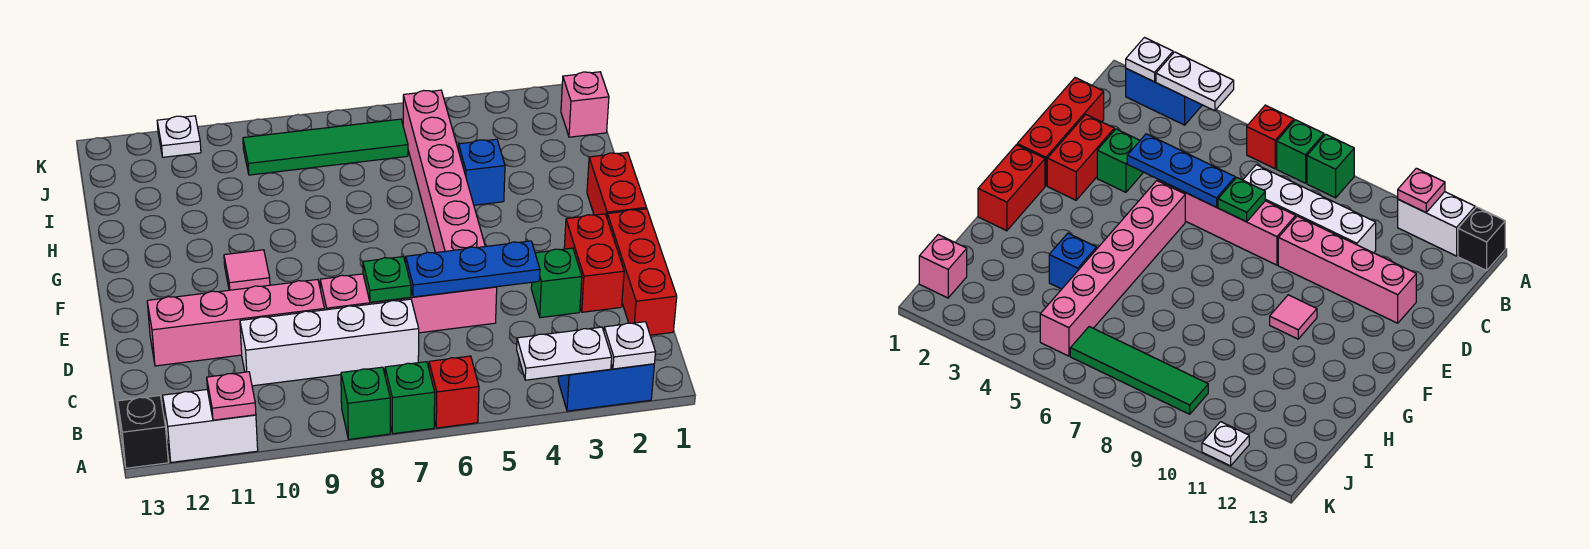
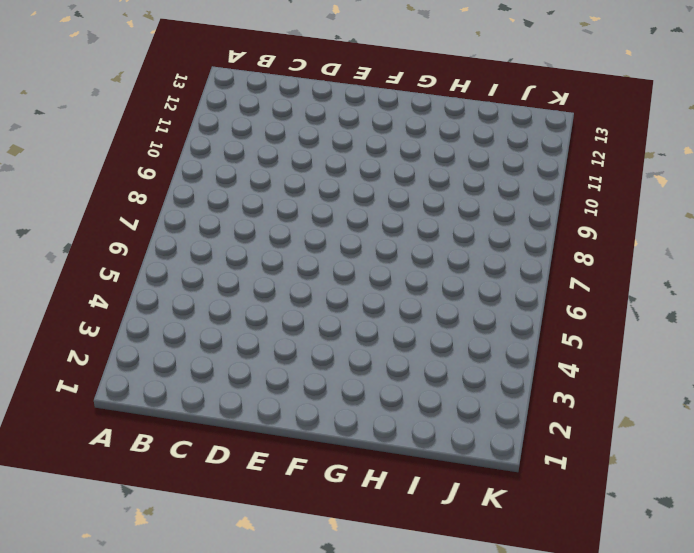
none -> blue brick A2:A3 level 1
none -> red brick A6 level 1
none -> green brick A7 level 1

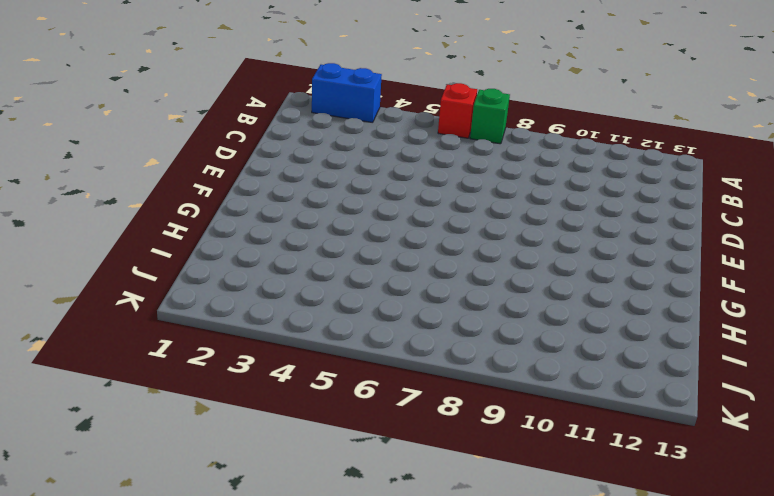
none -> green brick A8 level 1
none -> white brick A11:A12 level 1
none -> black brick A13 level 1

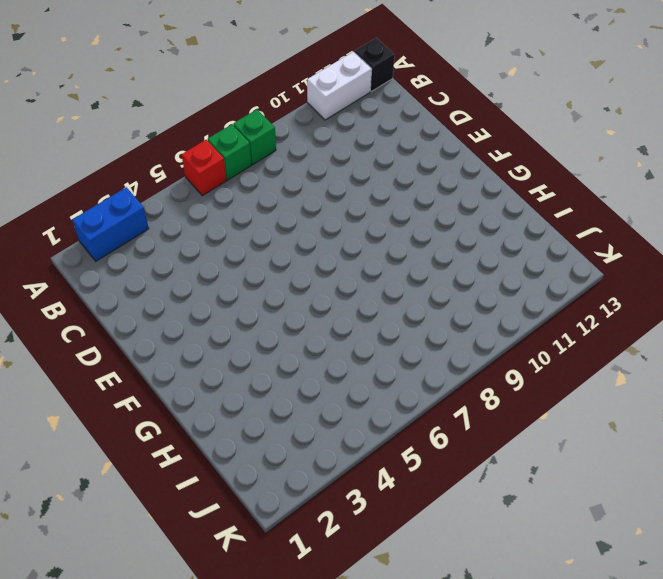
none -> red brick C1:E1 level 1
none -> white brick C7:C10 level 1
none -> red brick D2:E2 level 1

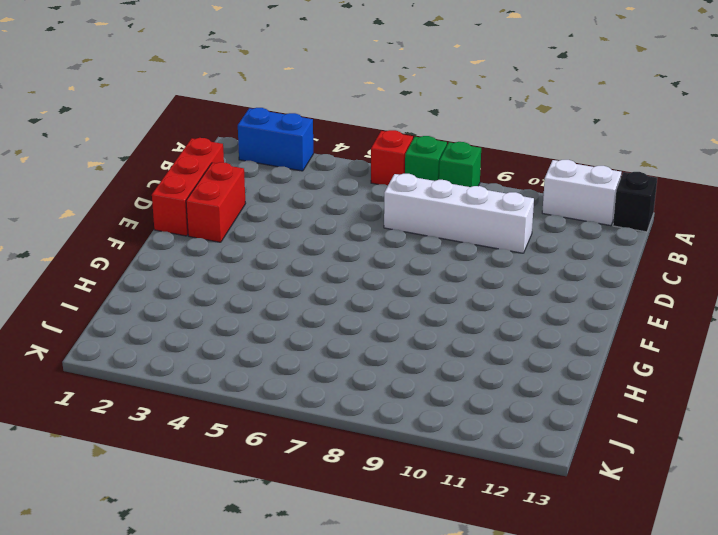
none -> green brick D3 level 1
none -> pink brick D5:D8 level 1
none -> pink brick D9:D12 level 1

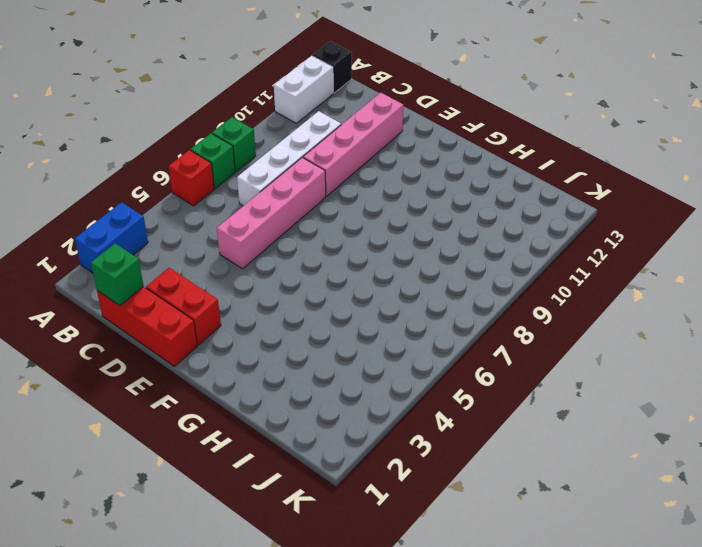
green brick C1 level 2 -> green brick D3 level 1
none -> pink brick E5:J5 level 1
none -> red brick F1:G1 level 1
none -> pink tile F10 level 1

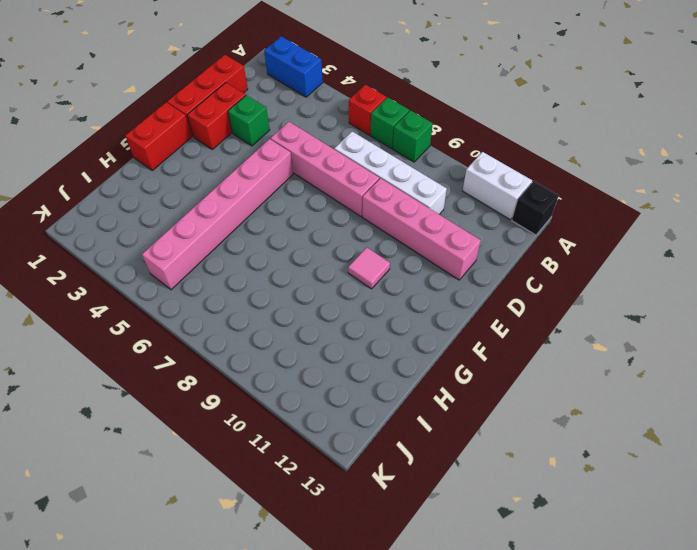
none -> blue brick H4 level 1
none -> pink brick J1 level 1
none -> green tile J6:J9 level 1

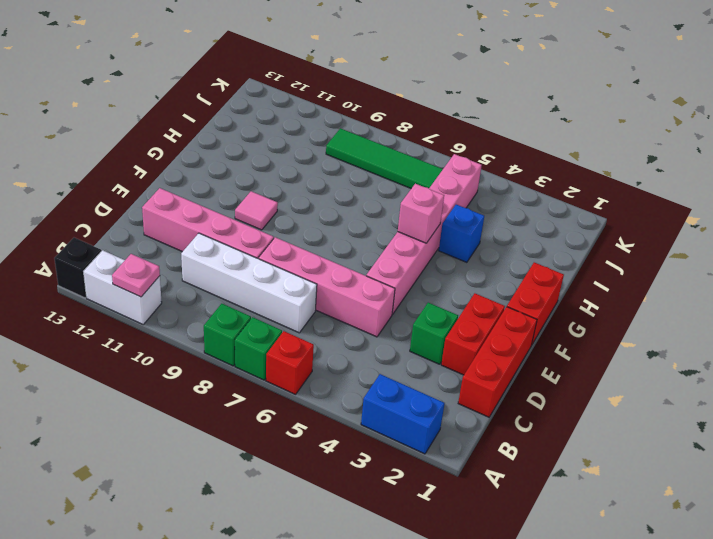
pink brick G5 level 2 -> pink brick J1 level 1
none -> white plate K11 level 1
none -> white plate A2 level 2
none -> white plate A3:A4 level 2

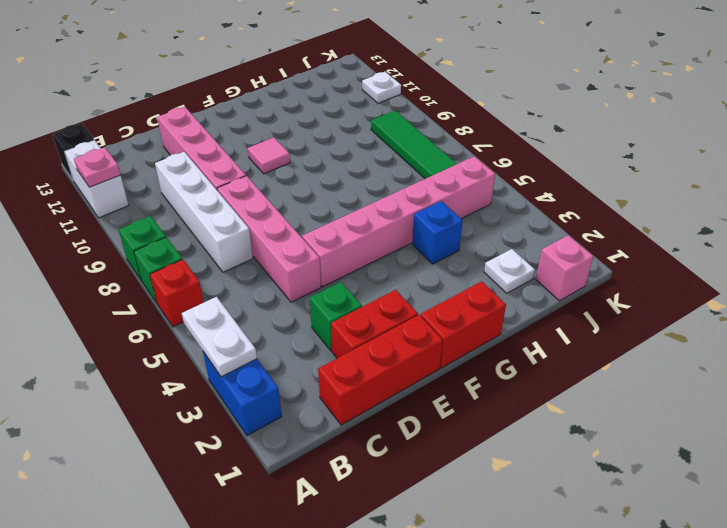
white plate I2 level 1 -> white plate A2 level 2
none -> blue plate D4:D6 level 2
none -> green plate D7 level 2

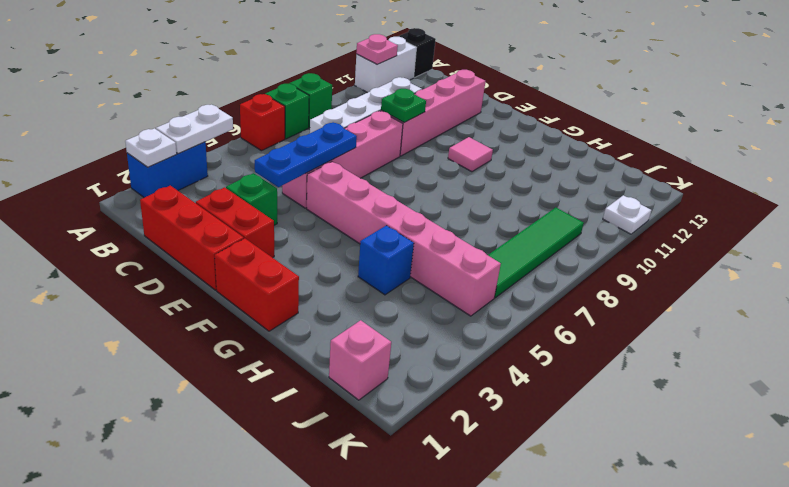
green plate D9 level 2 -> green plate D7 level 2

